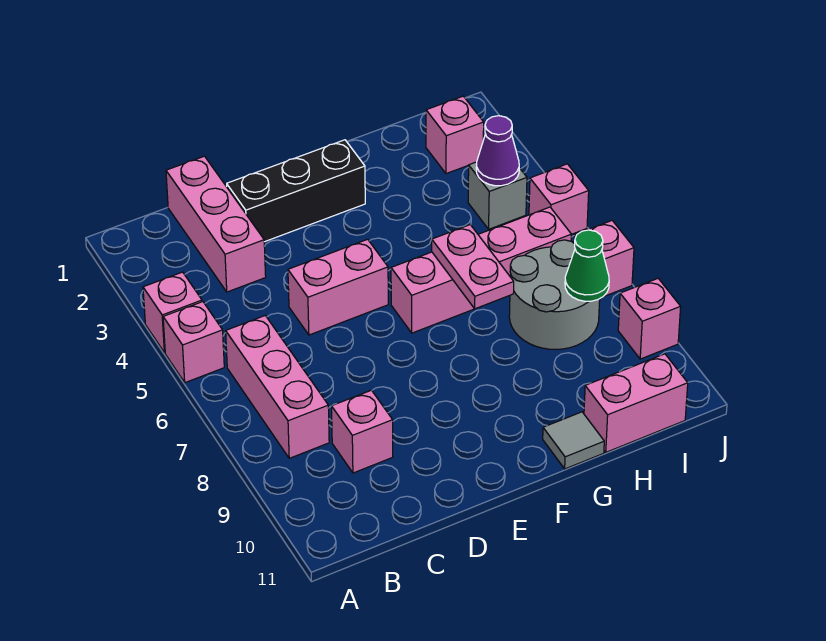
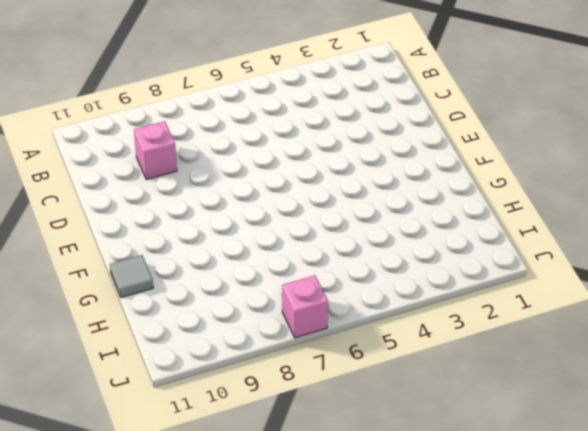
none -> pink brick A4 level 1
none -> pink brick A5 level 1
none -> pink brick B6:B8 level 1

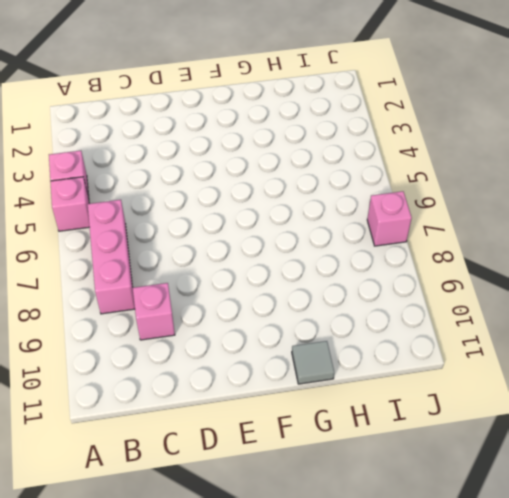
none -> pink brick C1:C3 level 1
none -> black brick D2:F2 level 1
none -> pink brick D5:E5 level 1

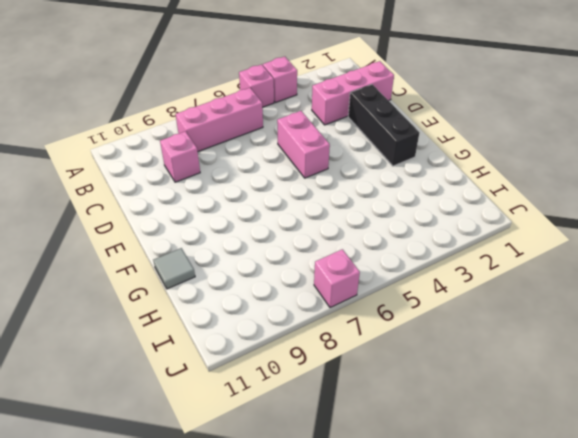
none -> pink brick F6:I6 level 1
none -> grey round brick H7:I8 level 1
none -> pink brick H11:I11 level 1

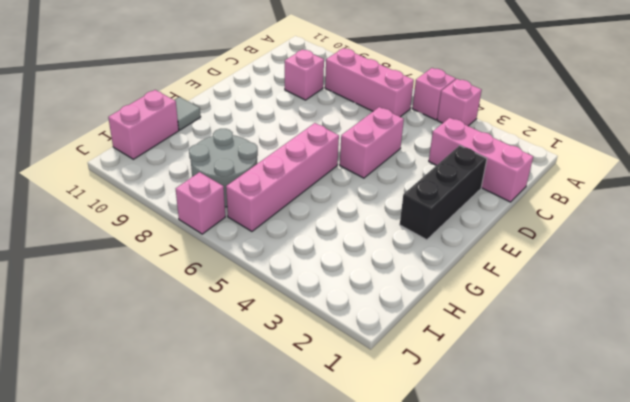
none -> pink brick I2 level 1
none -> grey brick I4 level 1
none -> pink brick J5 level 1

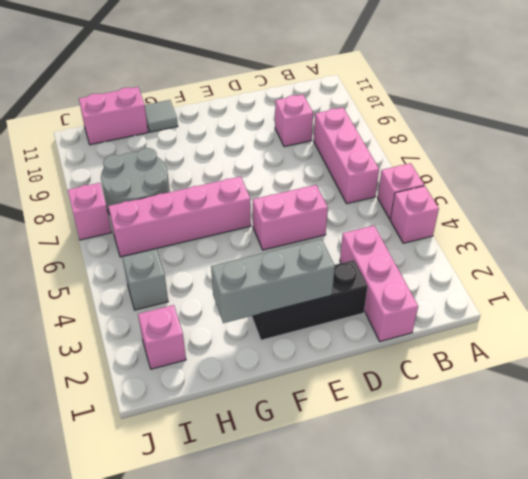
grey brick E2:G2 level 2 -> none
none -> pink brick J5 level 1
none -> pink brick J9 level 1
none -> pink plate G6:G7 level 2

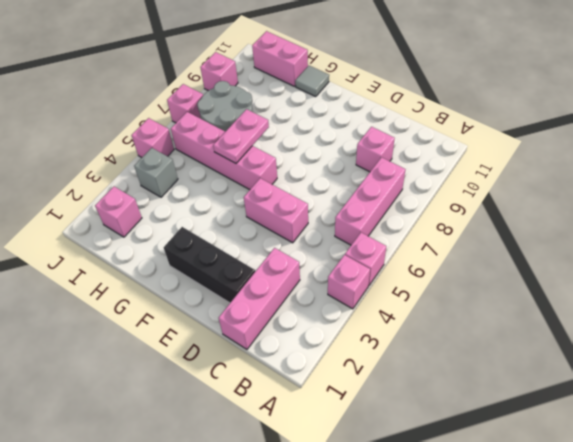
none -> purple cone I4 level 2
none -> green cone I8 level 2

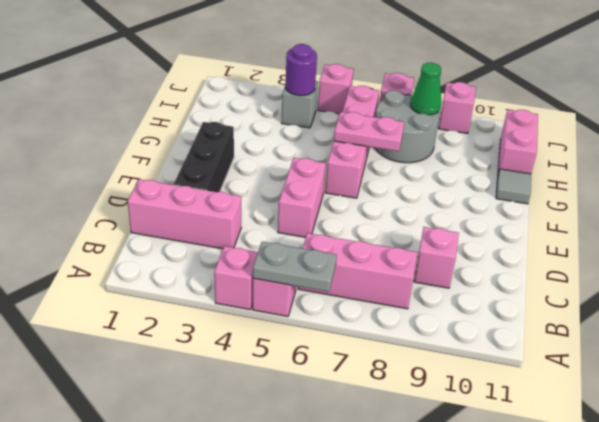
grey plate A5:A6 level 2 -> none
purple round brick I4 level 2 -> purple cone I4 level 2
none -> pink brick I2 level 1

